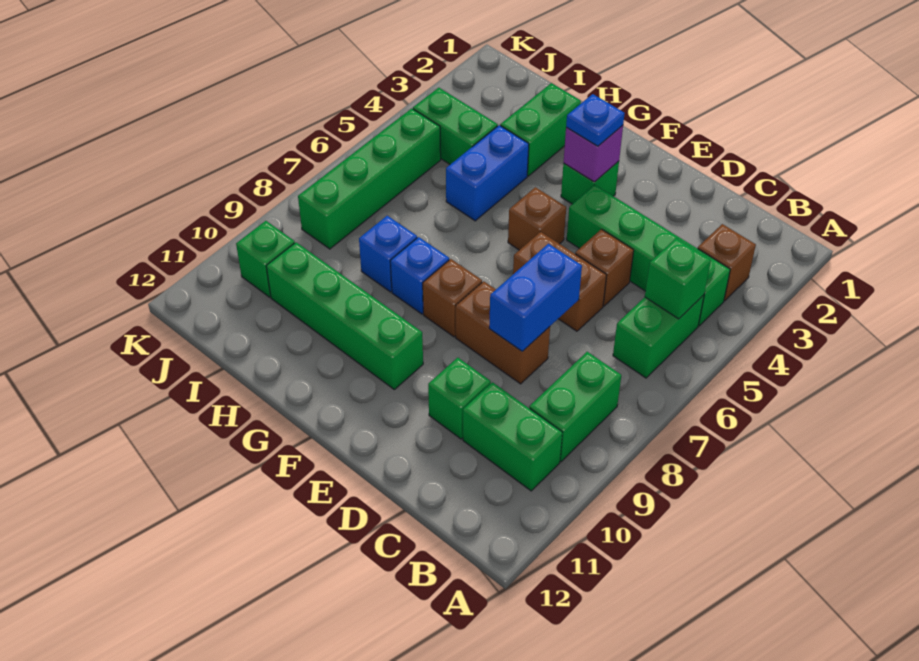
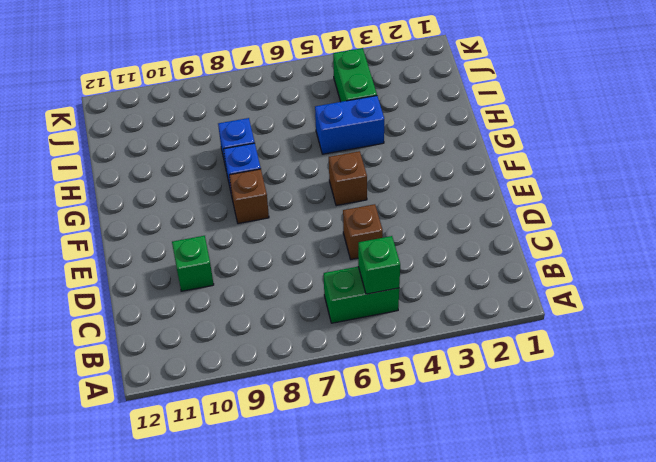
none -> brown brick B3 level 1
none -> green brick B4:E4 level 1
none -> green brick B8:B9 level 1

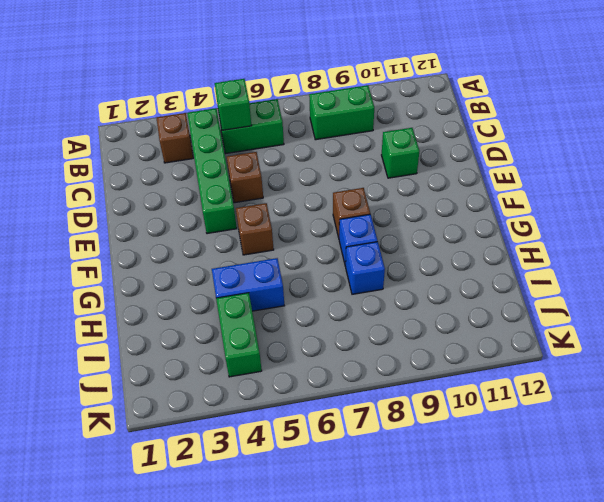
none -> green brick B10:C10 level 1
none -> brown brick D6:E6 level 1
none -> brown brick D8:E8 level 1

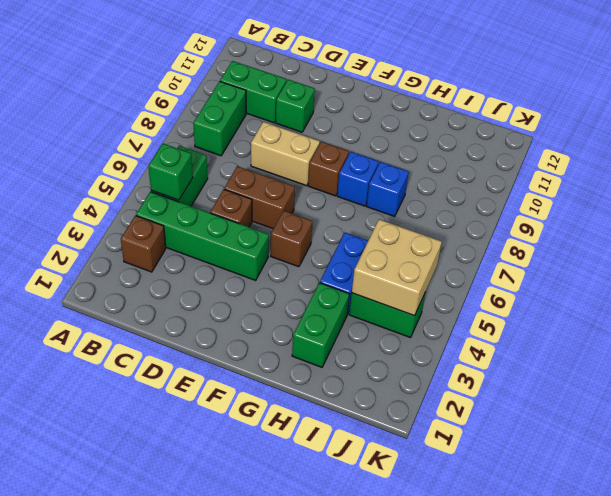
tan brick D8:E8 level 1 -> brown brick D8:E8 level 1
tan brick I4:J5 level 2 -> none
none -> green brick F3 level 1
none -> green brick F10:I10 level 1
none -> green brick J5:J8 level 1

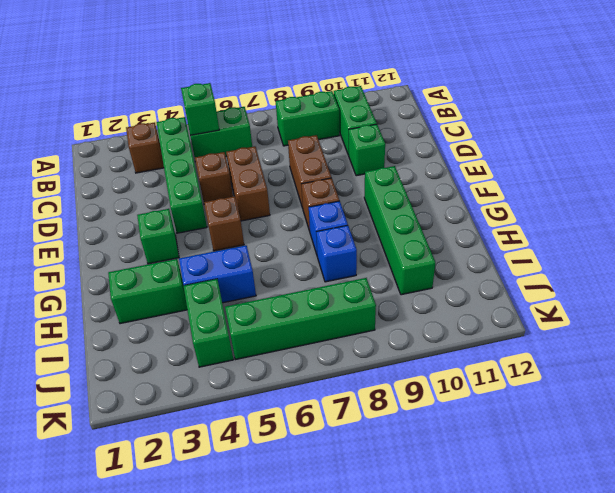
none -> green brick J10 level 1
none -> blue brick D7:D8 level 2
none -> purple brick F3 level 2

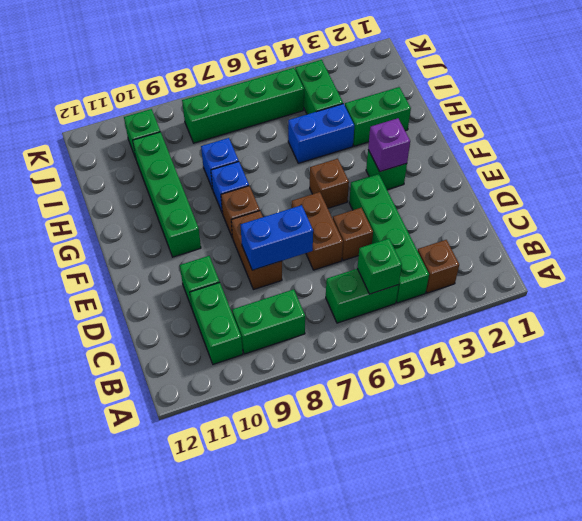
none -> blue plate F3 level 3

